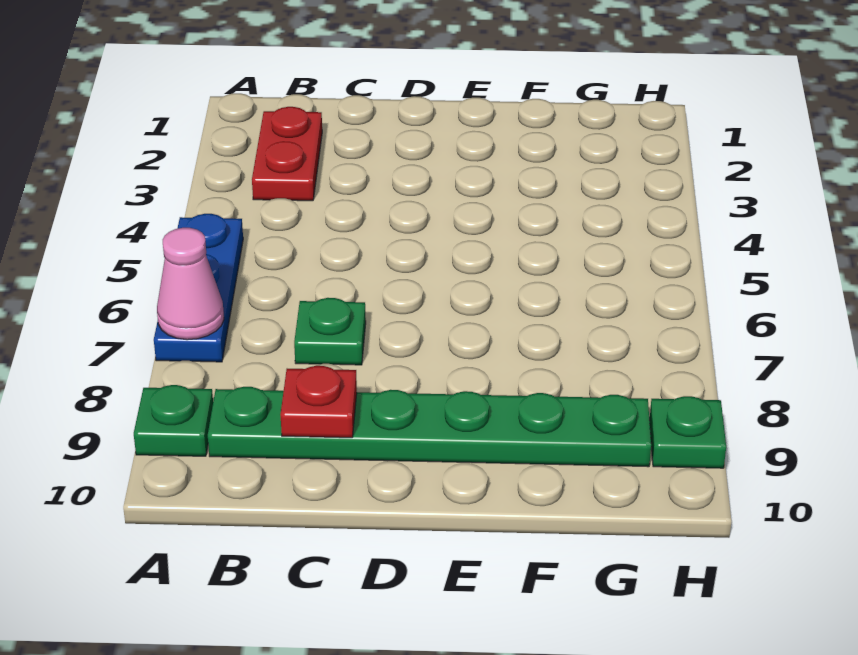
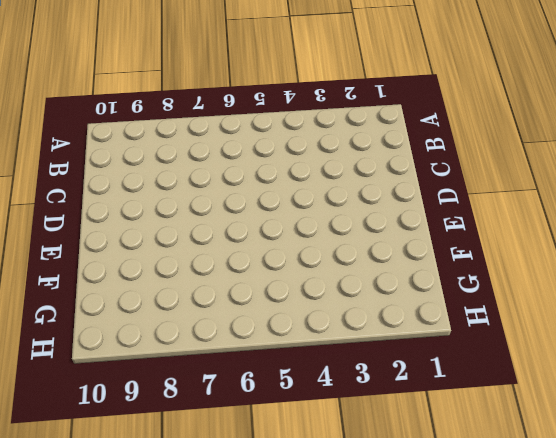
none -> blue plate A5:A7 level 1
none -> green plate A9 level 1

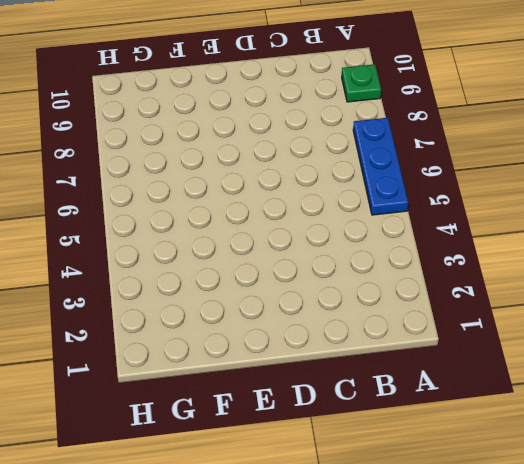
none -> red plate B2:B3 level 1
none -> green plate B9:G9 level 1

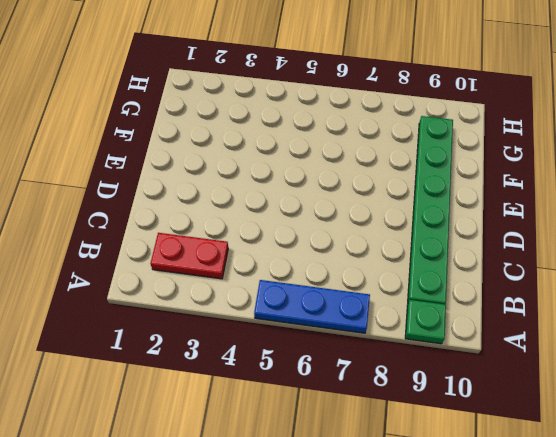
none -> green plate C7 level 1
none -> green plate H9 level 1

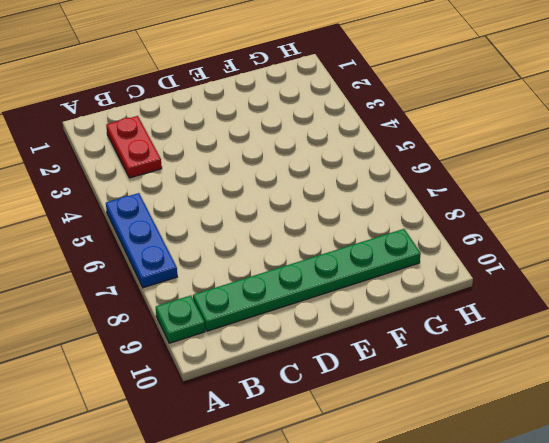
none -> green plate C7 level 1
none -> green plate H9 level 1

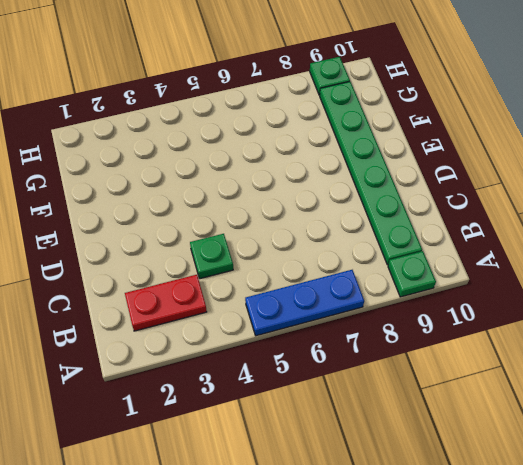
green plate C4 level 1 -> green plate C7 level 1
none -> pink cone A7 level 2
none -> red plate C9 level 2

